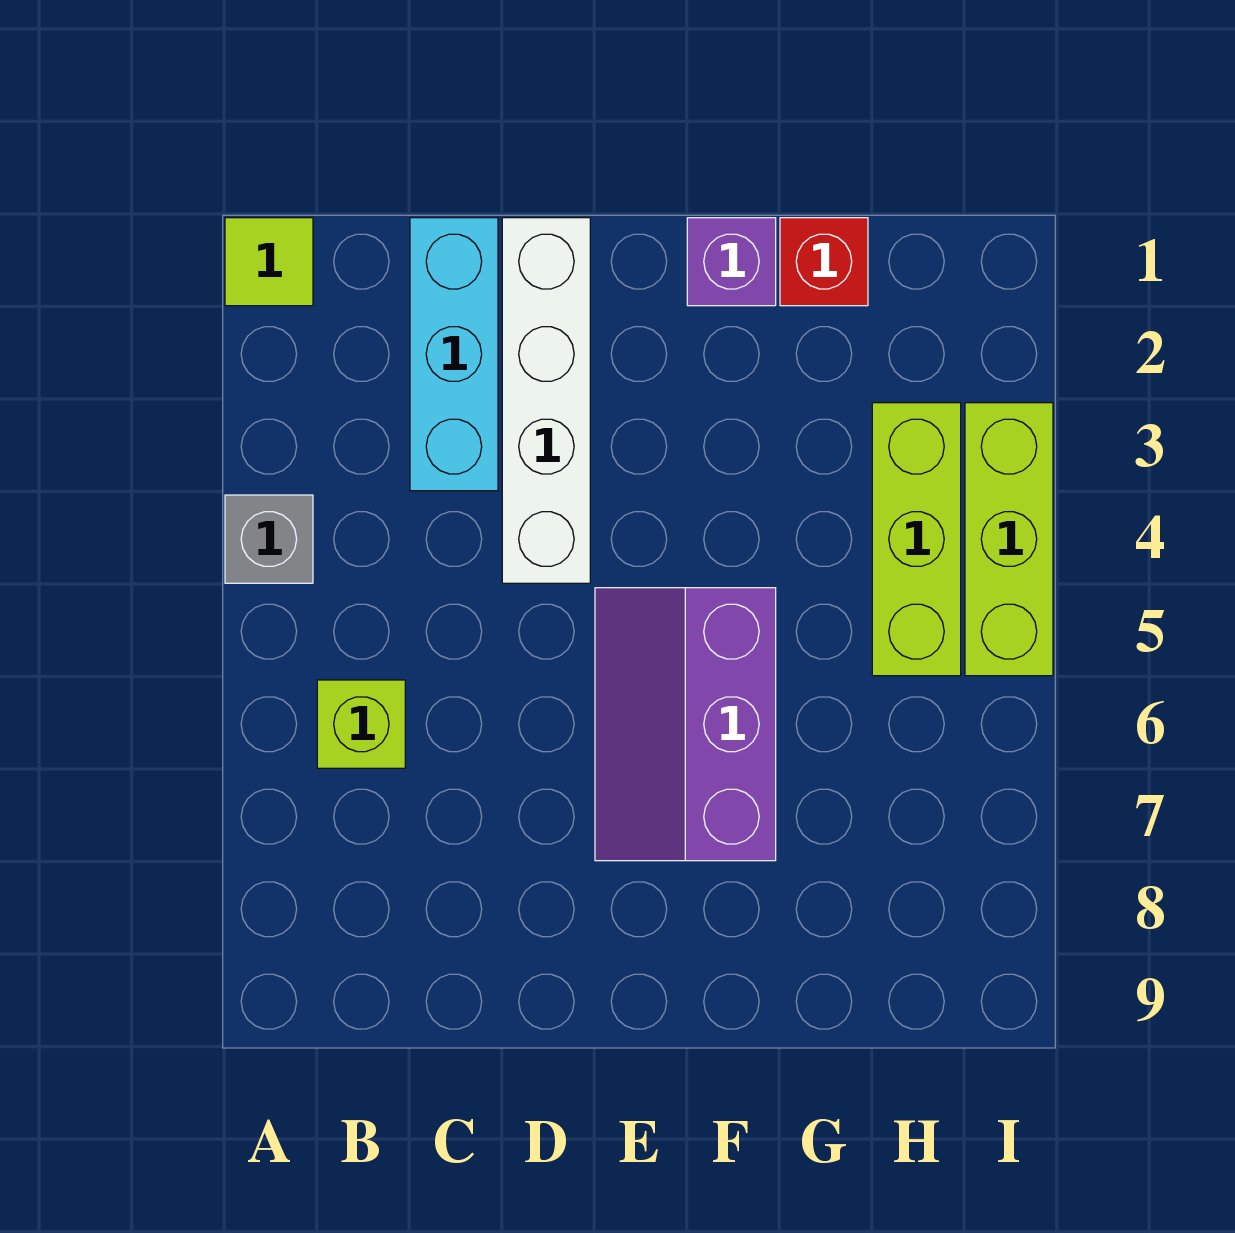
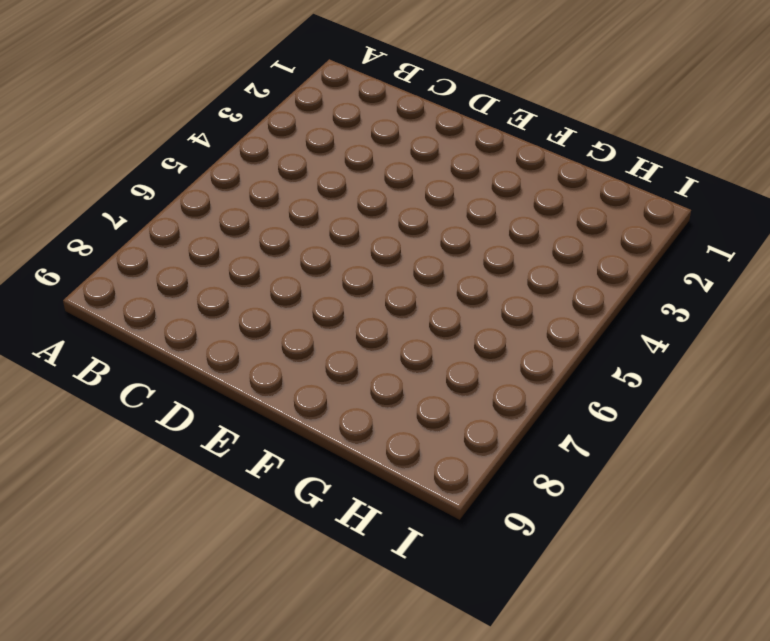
none -> lime tile A1 level 1
none -> grey brick A4 level 1

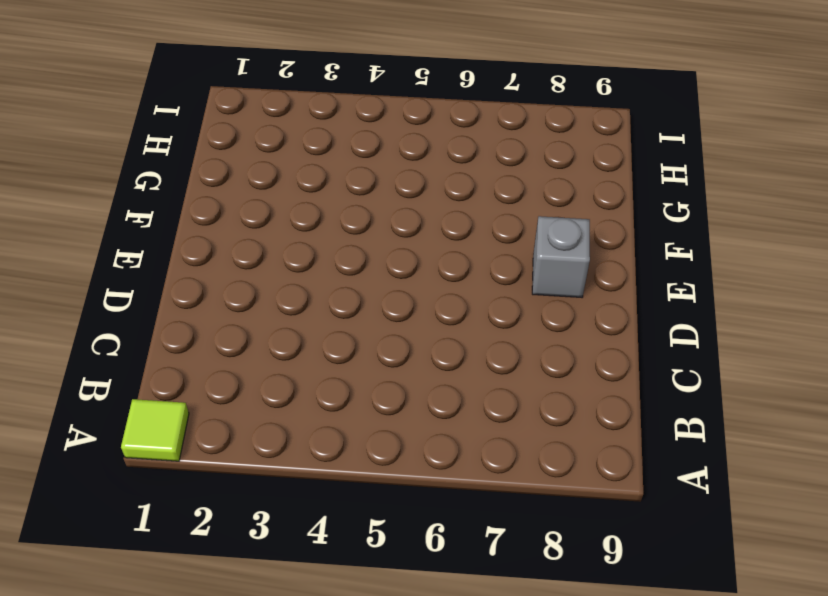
grey brick E8 level 1 -> grey brick A4 level 1
none -> lime brick B6 level 1
none -> cyan brick C1:C3 level 1

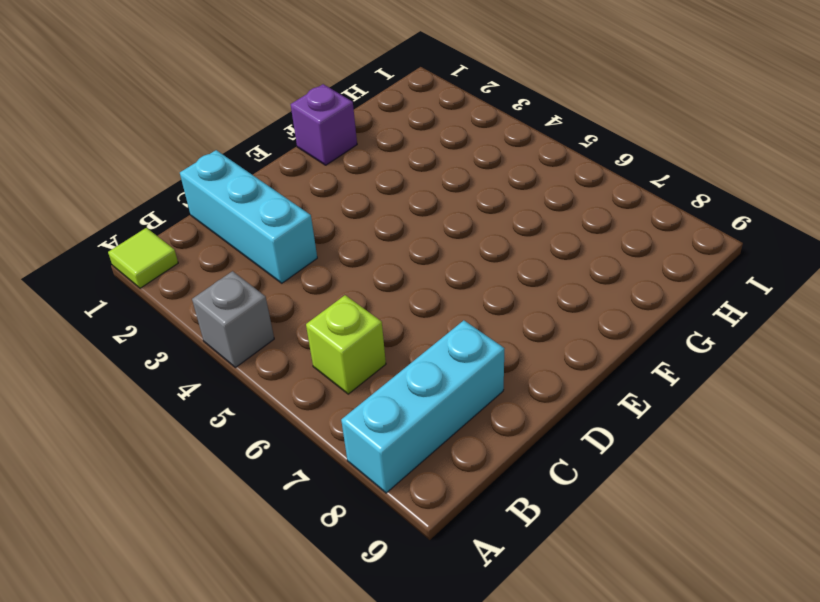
cyan brick A8:C8 level 1 -> none
none -> white brick D1:D4 level 1
none -> purple slope E5:F7 level 1 top F

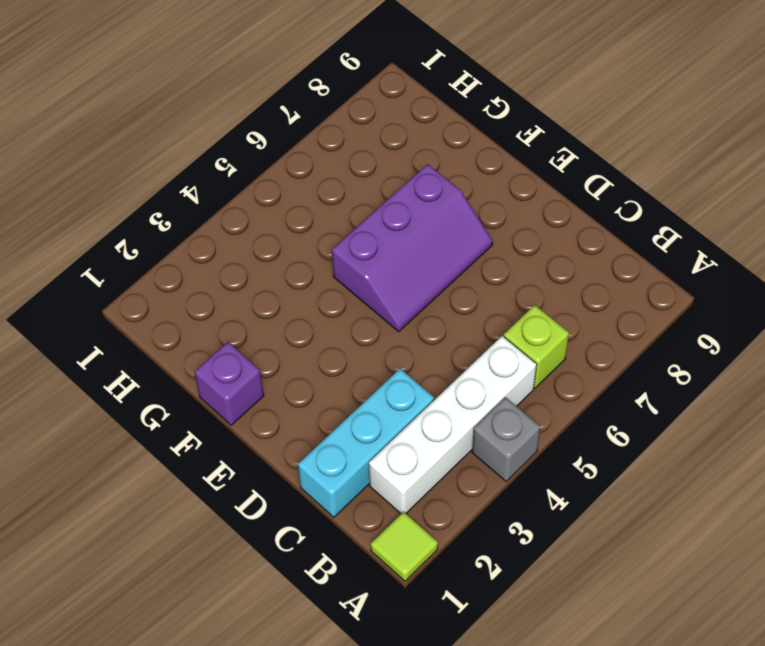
white brick B2:B5 level 1 -> white brick D1:D4 level 1
none -> red brick G1 level 1
none -> lime brick H3:H5 level 1

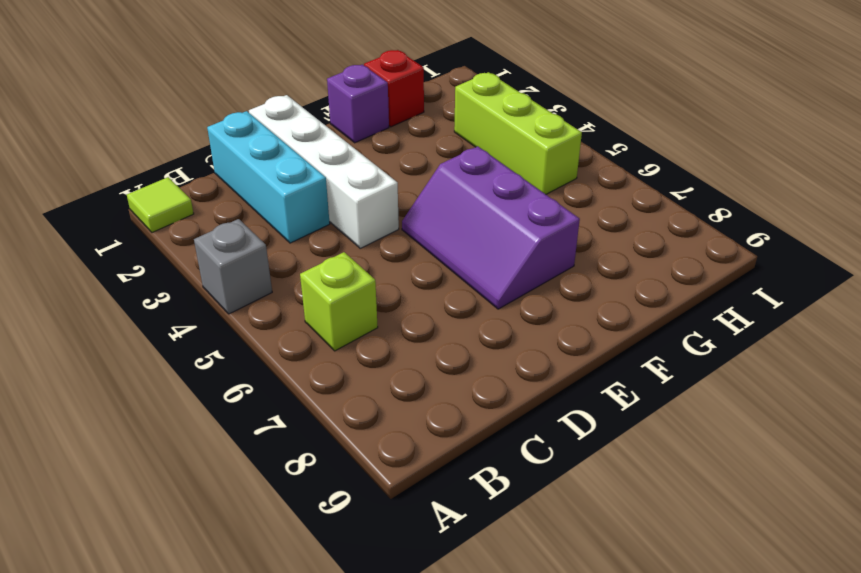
none -> lime brick I3:I5 level 1

